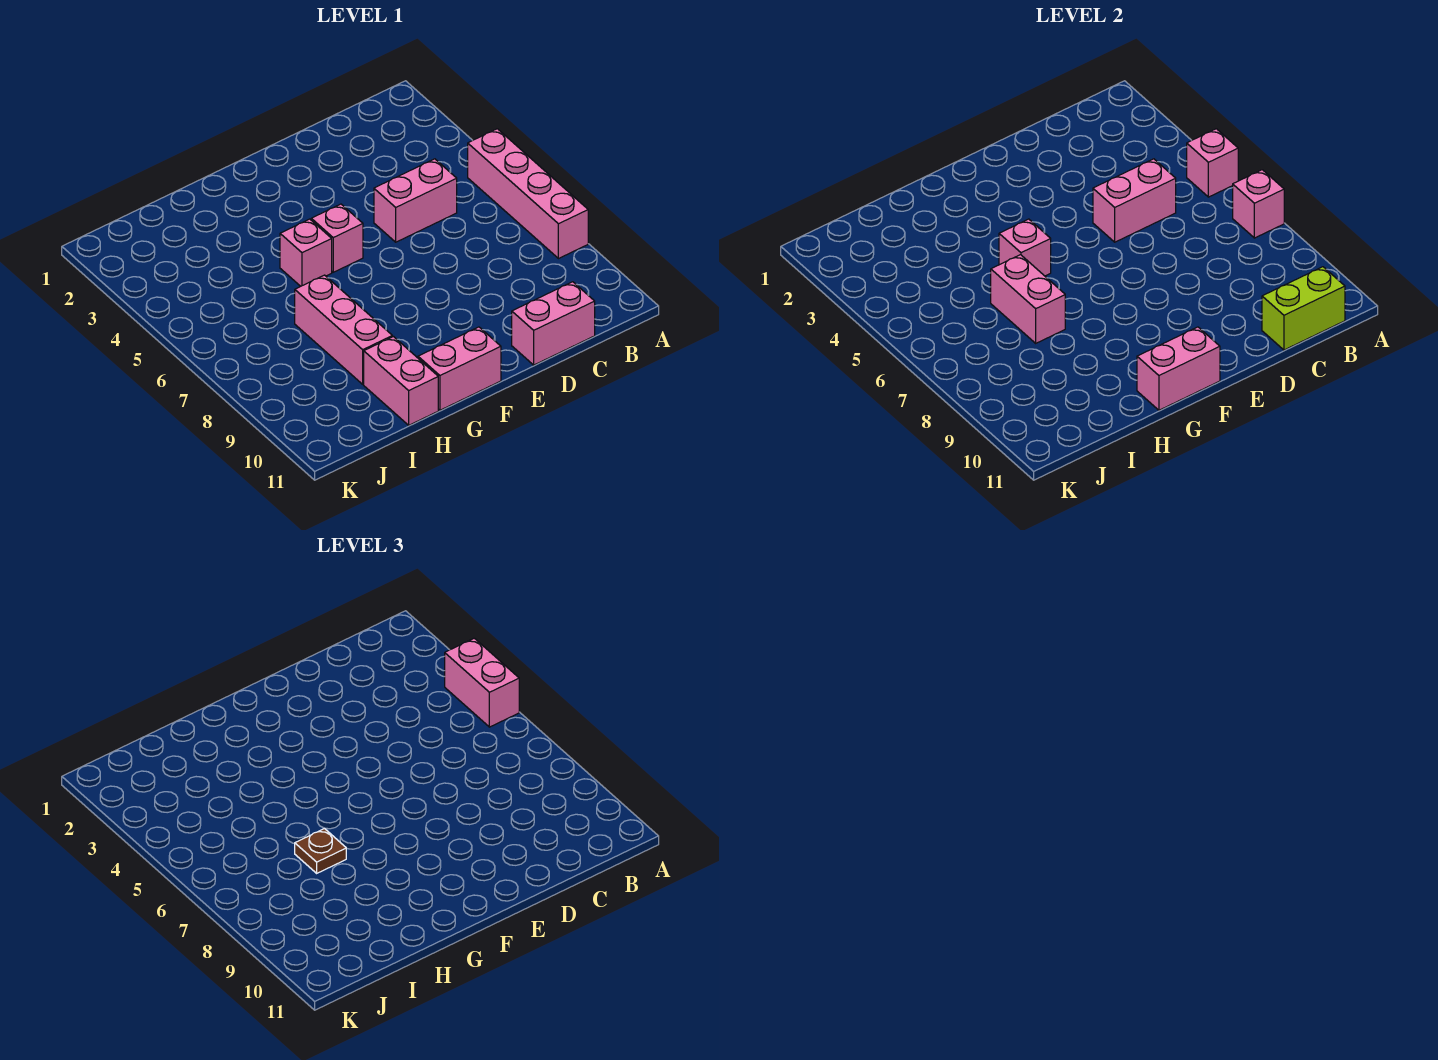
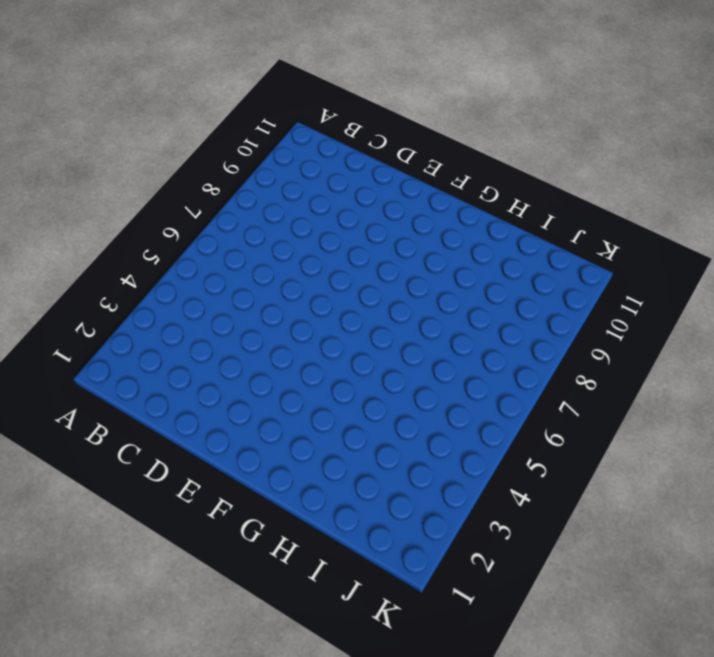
none -> pink brick A5:A8 level 1
none -> pink brick C5:D5 level 1
none -> pink brick C11:D11 level 1

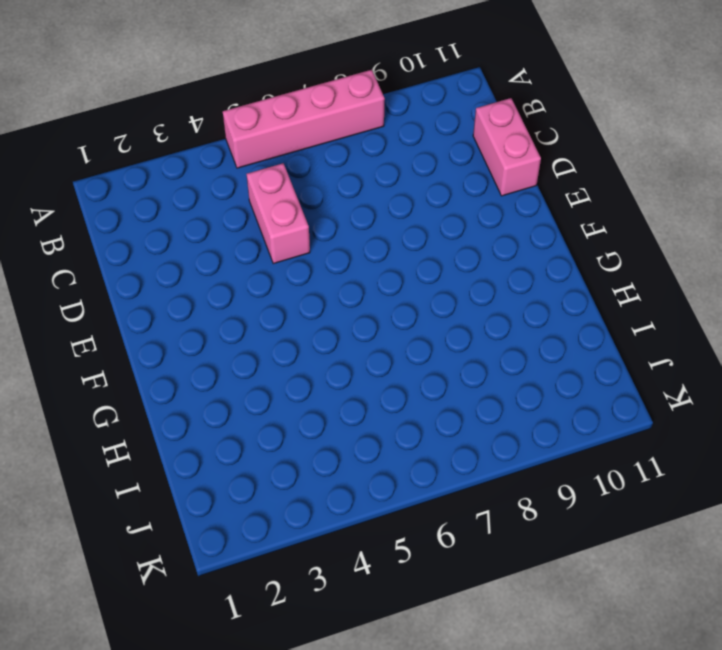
none -> pink brick F5 level 1
none -> pink brick F11:G11 level 1
none -> pink brick G5 level 1

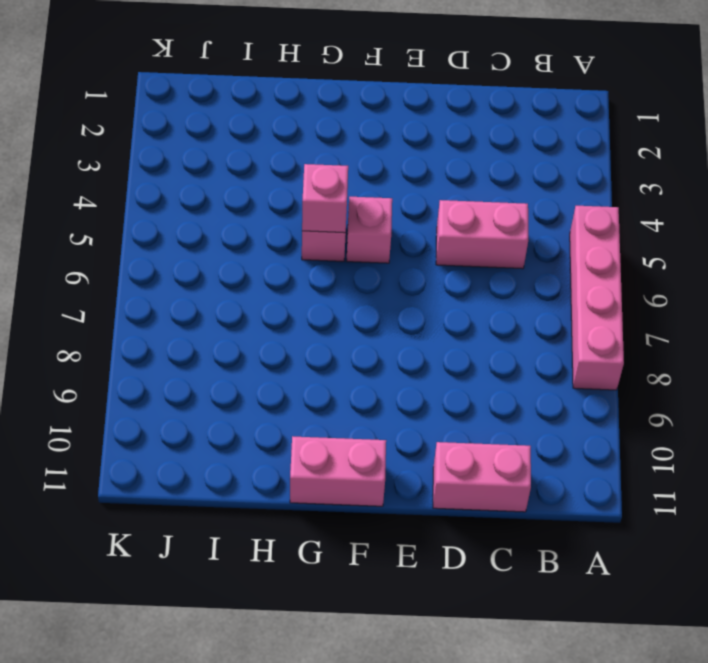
none -> pink brick H7:H9 level 1
none -> pink brick H10:H11 level 1
none -> pink brick A5 level 2

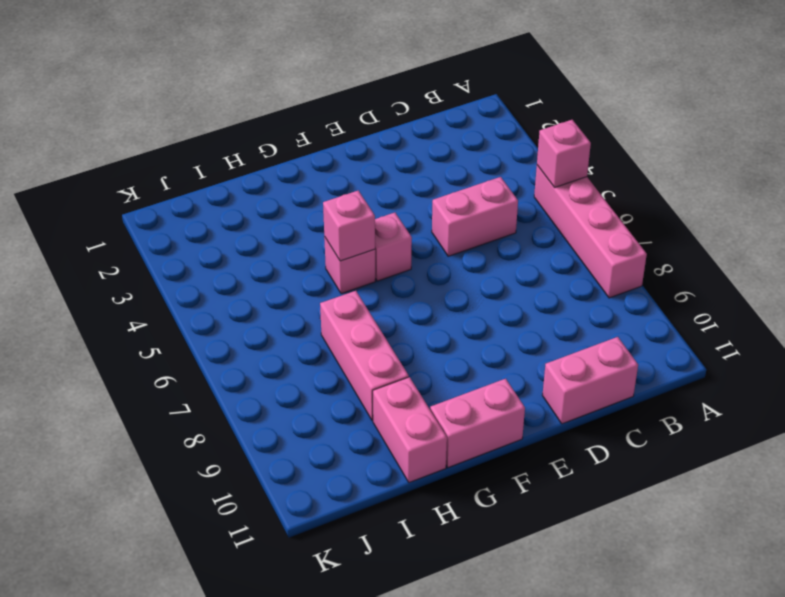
none -> pink brick A7 level 2
none -> lime brick B11:C11 level 2
none -> pink brick C5:D5 level 2

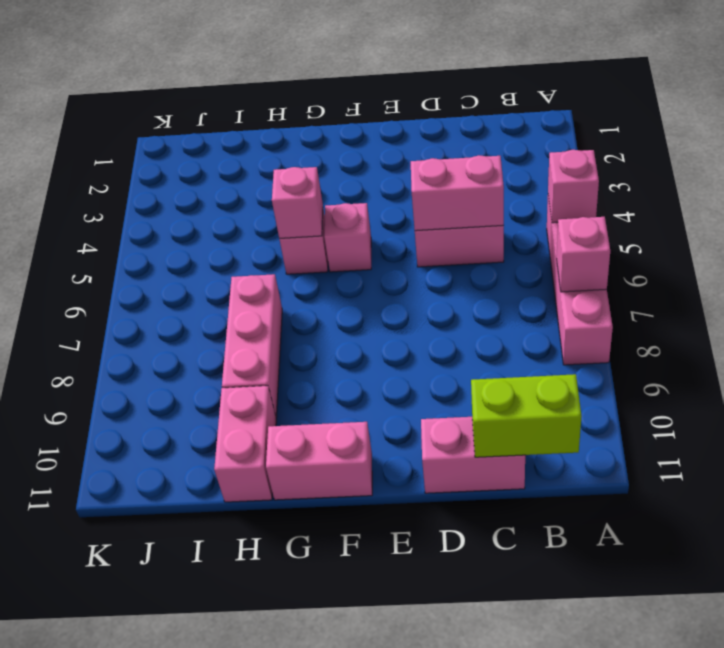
none -> pink brick F11:G11 level 2
none -> pink brick H6:H7 level 2
none -> pink brick A4:A5 level 3

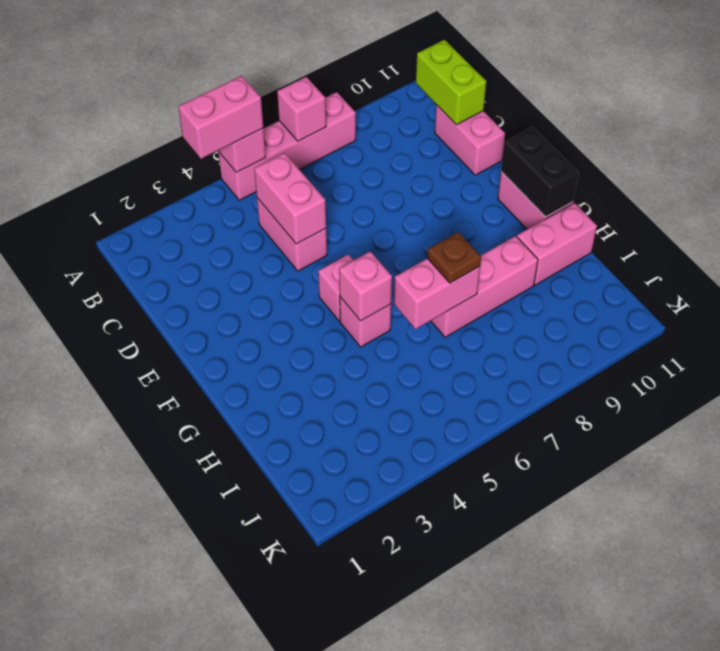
black brick F11:G11 level 2 -> pink brick F11:G11 level 2

